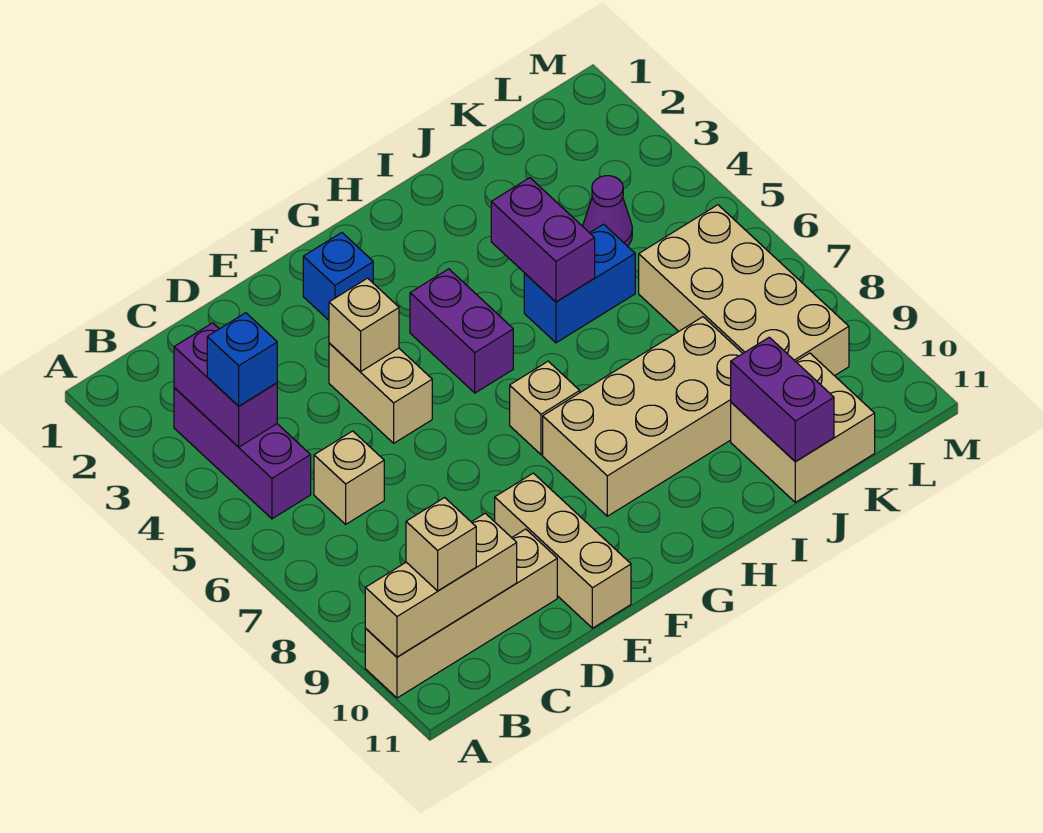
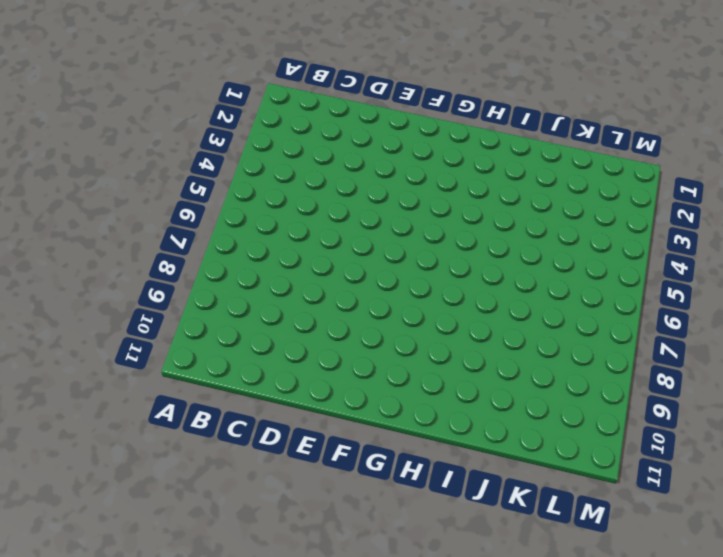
none -> tan brick A10:D10 level 1
none -> purple brick B3:B5 level 1
none -> tan brick C6 level 1

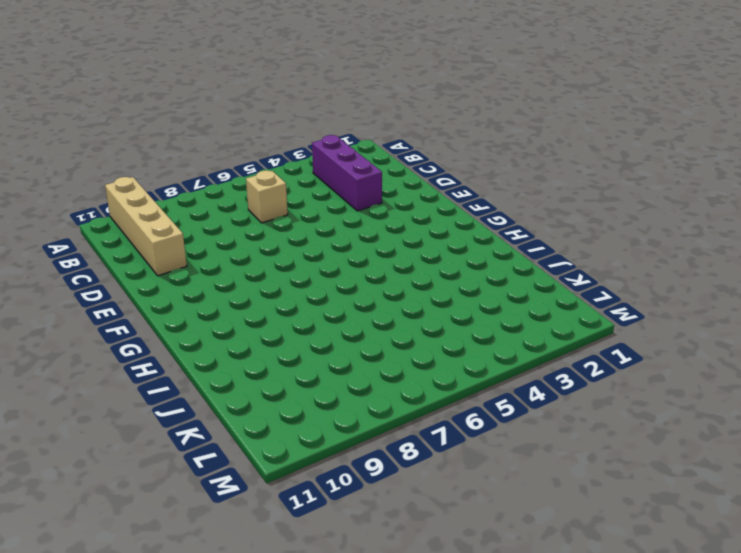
purple brick B3:D3 level 1 -> purple brick B3:B5 level 1
none -> tan brick E4:E5 level 1
none -> tan brick E9:E11 level 1
none -> blue brick F2 level 1

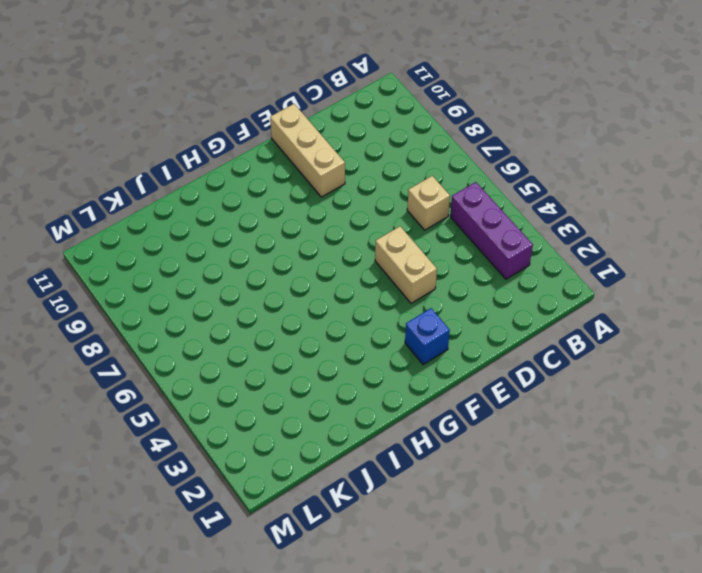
none -> tan brick A10:D10 level 1
none -> purple brick G4:G5 level 1
none -> tan brick G7 level 1

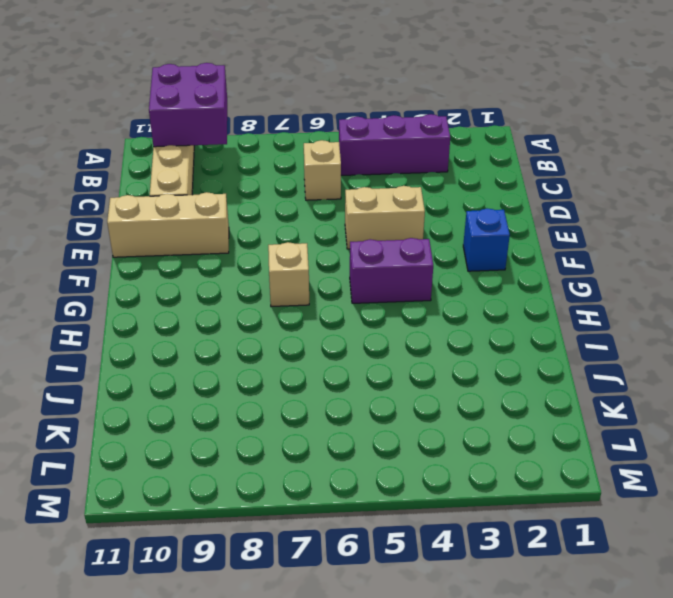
purple brick A9:B10 level 2 -> tan brick A10:C10 level 2
none -> tan brick G8:J9 level 1
none -> blue brick I5:J5 level 1
none -> tan brick J10:K11 level 1

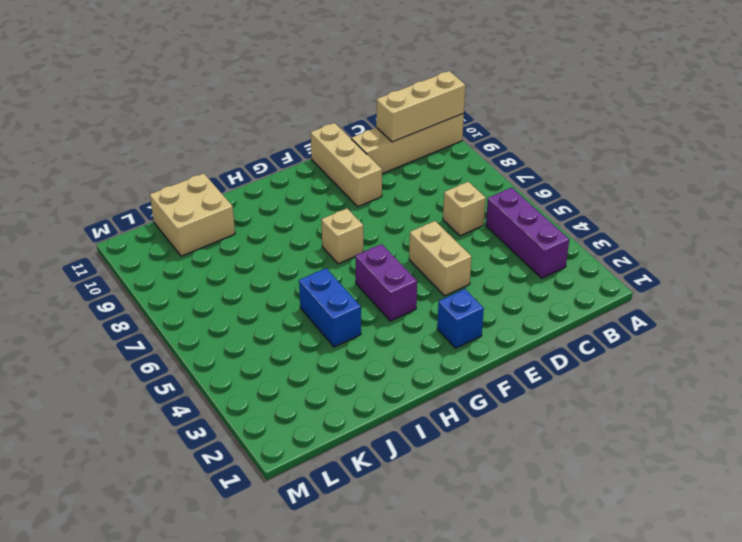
blue brick I4:I5 level 1 -> blue brick I5:J5 level 1
none -> tan brick G8:J9 level 1
none -> purple cone K4 level 1
none -> tan brick K6:L9 level 1

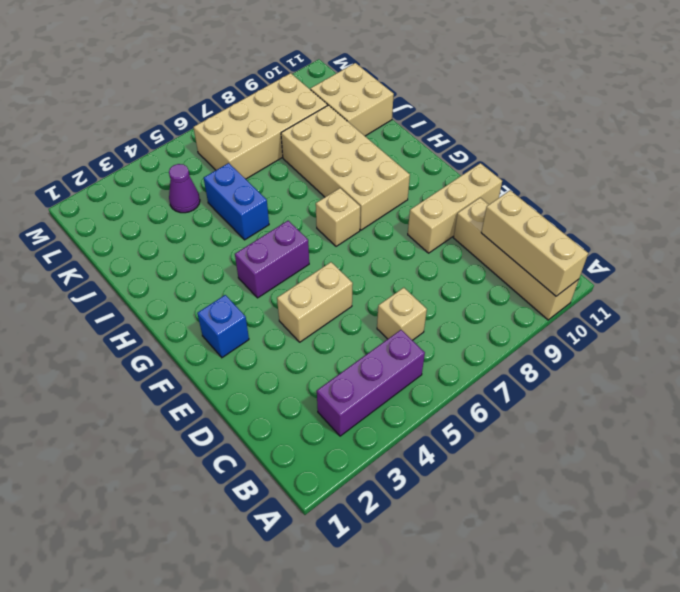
none -> purple brick B3:B4 level 2
none -> tan brick E4 level 2
none -> purple brick I4:I5 level 2

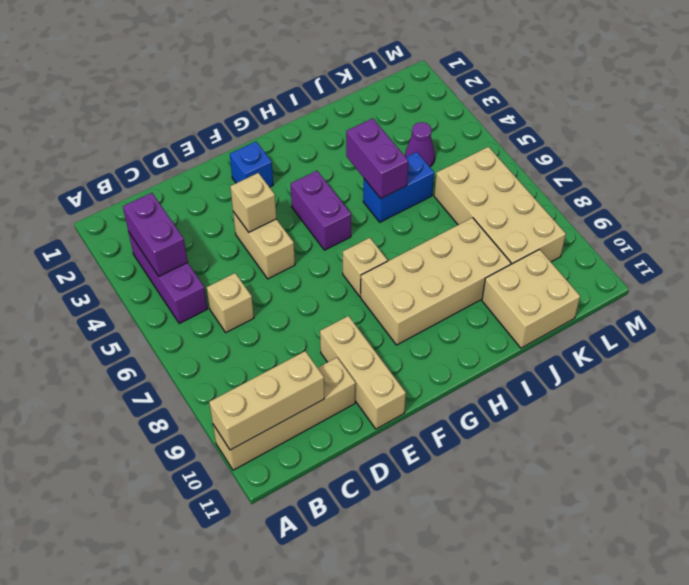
none -> purple brick J10:J11 level 2
none -> blue brick B4 level 3
none -> tan brick B10 level 3

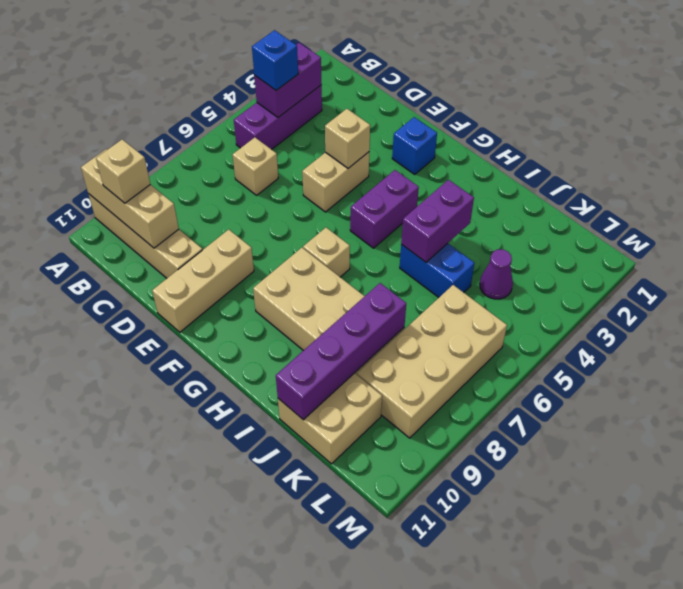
purple brick J8:J11 level 2 -> purple brick J10:J11 level 2

